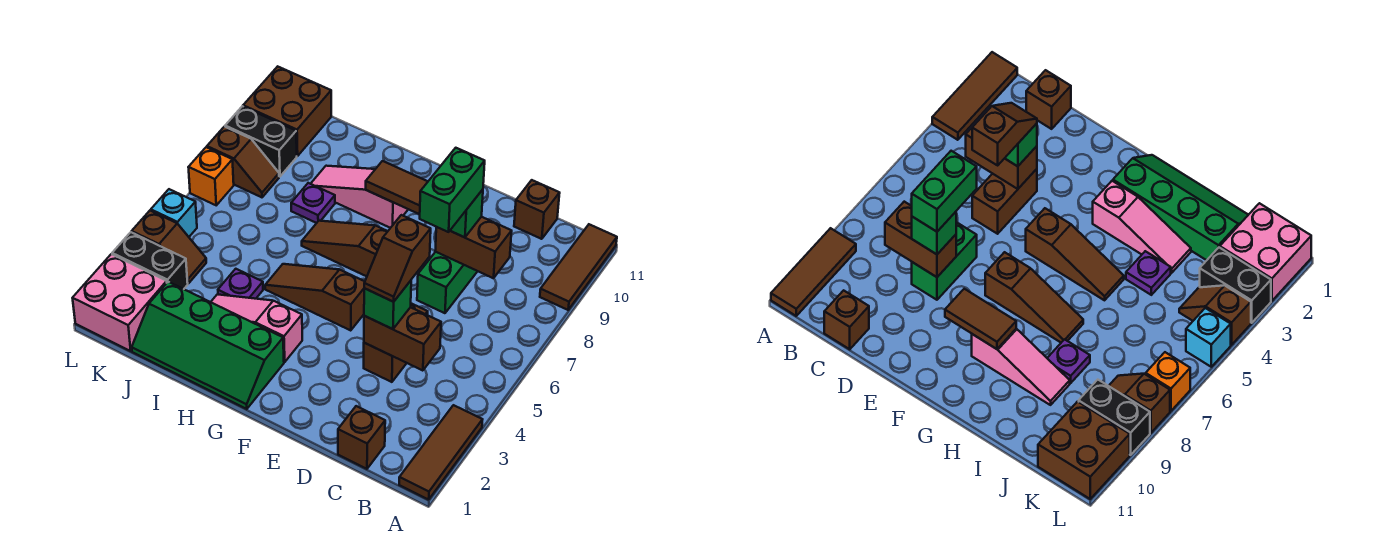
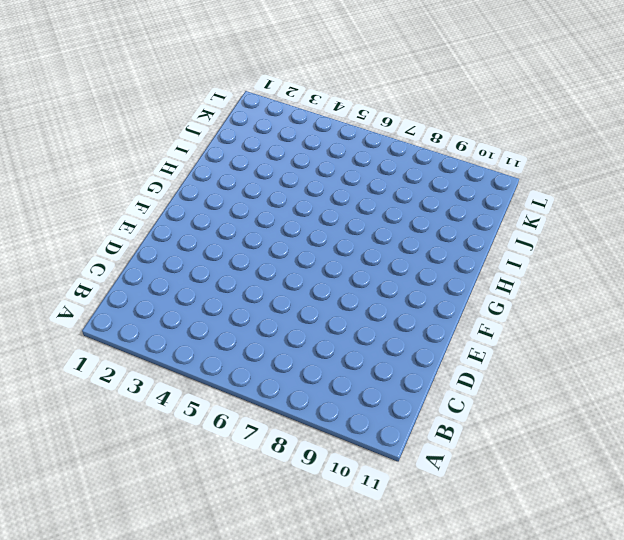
none -> brown tile A1:A3 level 1
none -> brown tile A9:A11 level 1
none -> brown brick C1 level 1

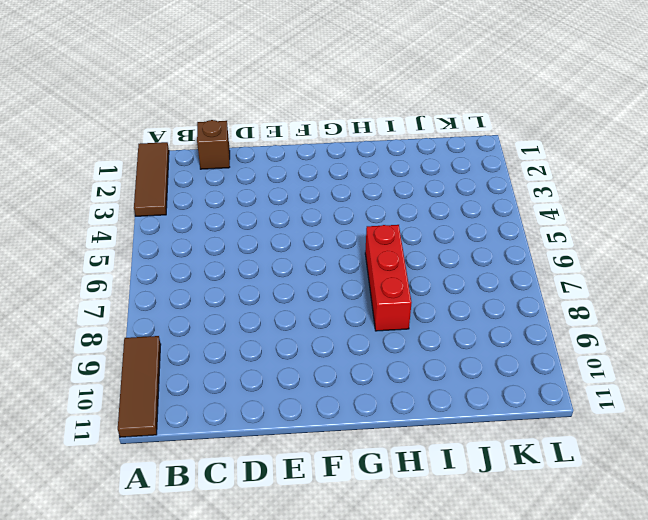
red brick H6:H8 level 1 -> brown slope F7:H7 level 1 top F
none -> brown brick C11 level 1
none -> brown brick D4:D5 level 1
none -> green brick D7:D8 level 1

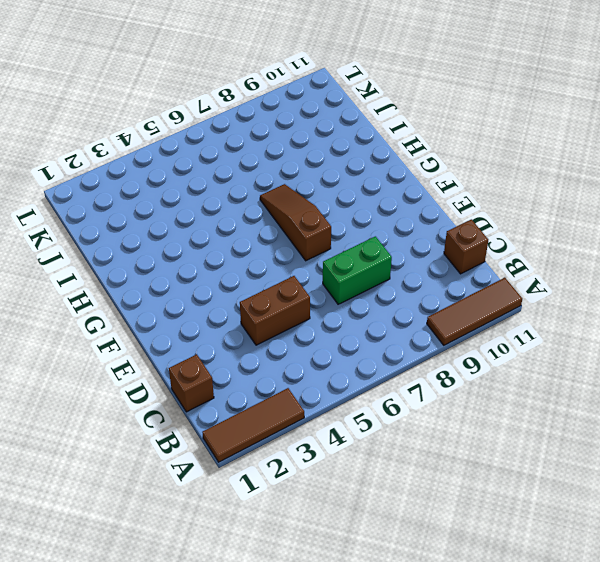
none -> brown slope F5:H5 level 1 top F
none -> green slope G1:J2 level 1 top 2
none -> pink slope G3:I3 level 1 top G

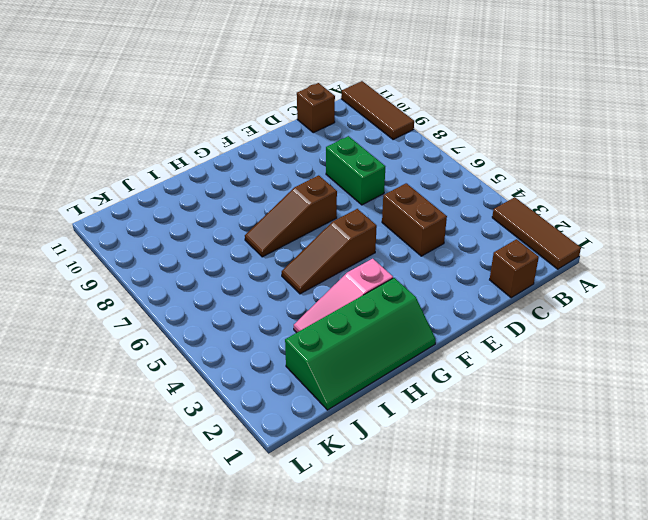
none -> pink slope G9:I9 level 1 top G
none -> purple plate I4 level 1
none -> purple plate I8 level 1

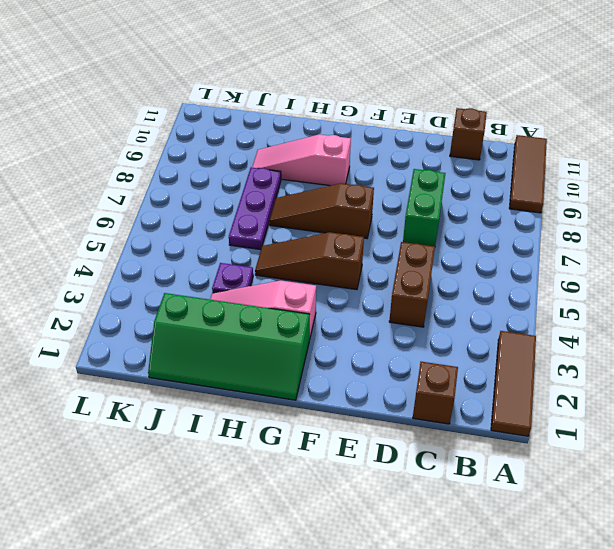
purple plate I6:I8 level 1 -> purple plate I8 level 1
none -> pink brick K1:L2 level 1
none -> black brick K3:L3 level 1
none -> brown slope K4:L4 level 1 top L

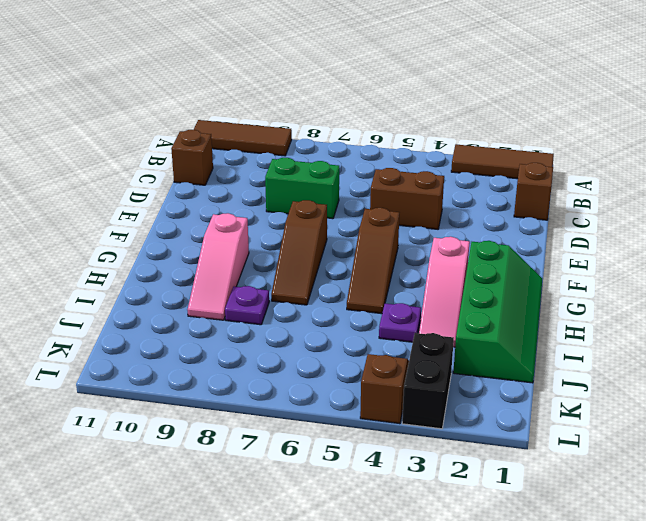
none -> pink brick K1:L2 level 1
none -> brown slope K8:L8 level 1 top L
none -> black brick K9:L9 level 1

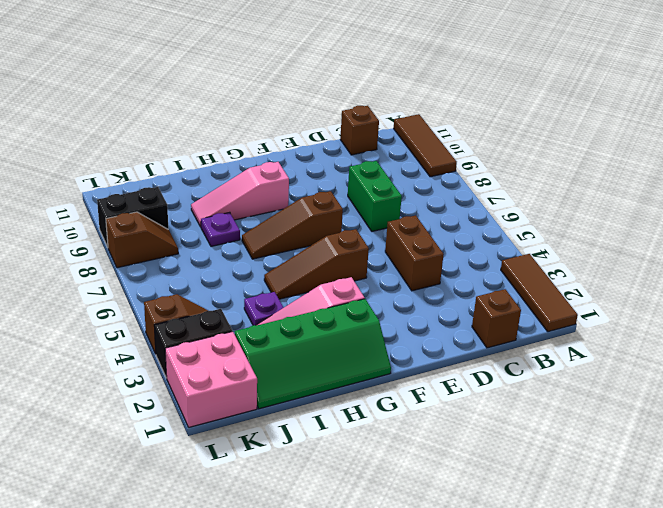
none -> brown brick K10:L11 level 1
none -> cyan brick L5 level 1
none -> orange brick L7 level 1

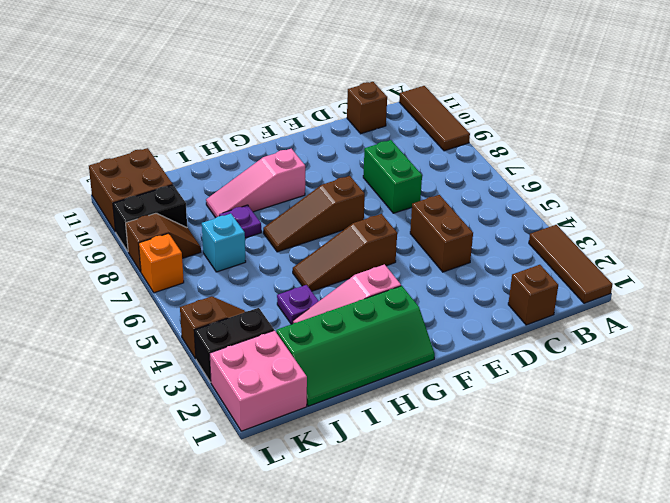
cyan brick J7 level 1 -> cyan brick L5 level 1
none -> brown brick C4:D4 level 2
none -> brown brick C8:D8 level 2
none -> brown tile F9:G9 level 2

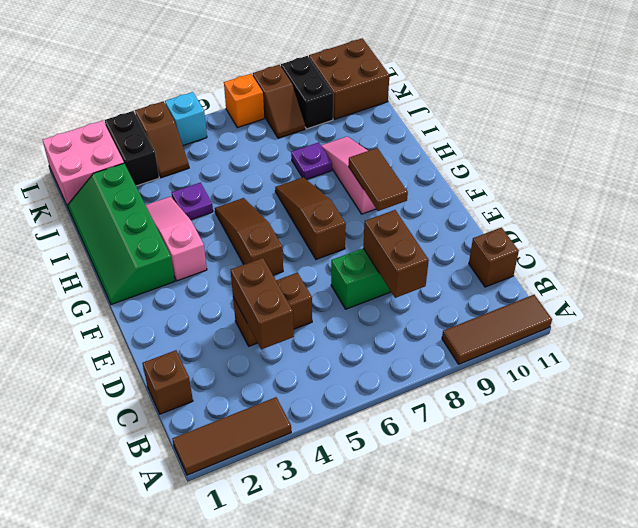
none -> green brick D4 level 3
none -> green brick D8 level 3
none -> brown slope D4:D5 level 4 top 5

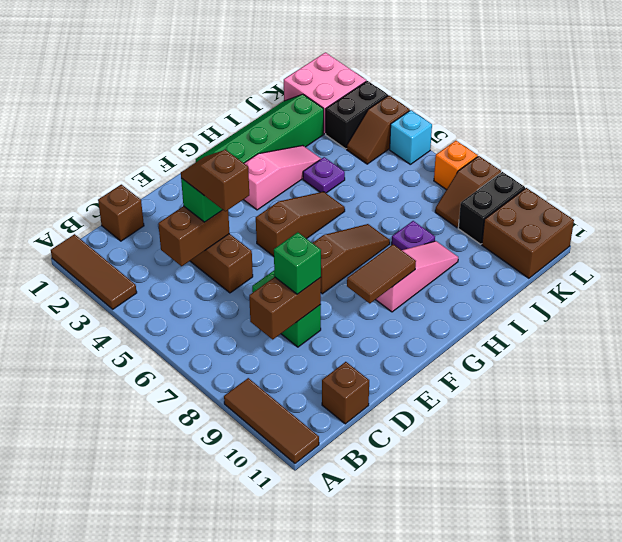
none -> green brick D7:D8 level 4

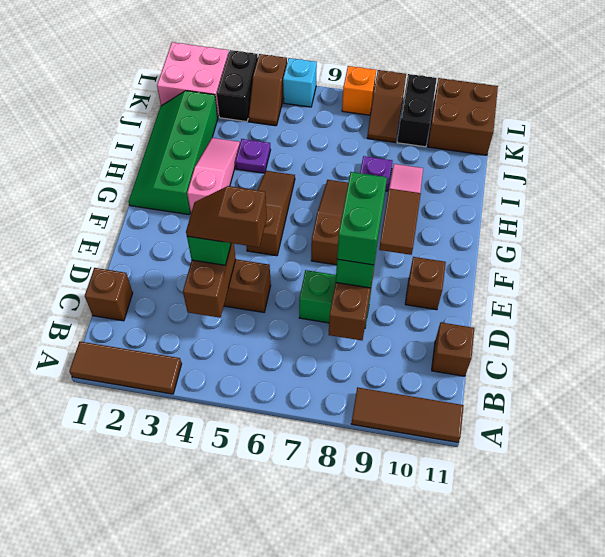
green brick D8:E8 level 4 -> green brick D7:D8 level 4
brown brick E10 level 1 -> none

